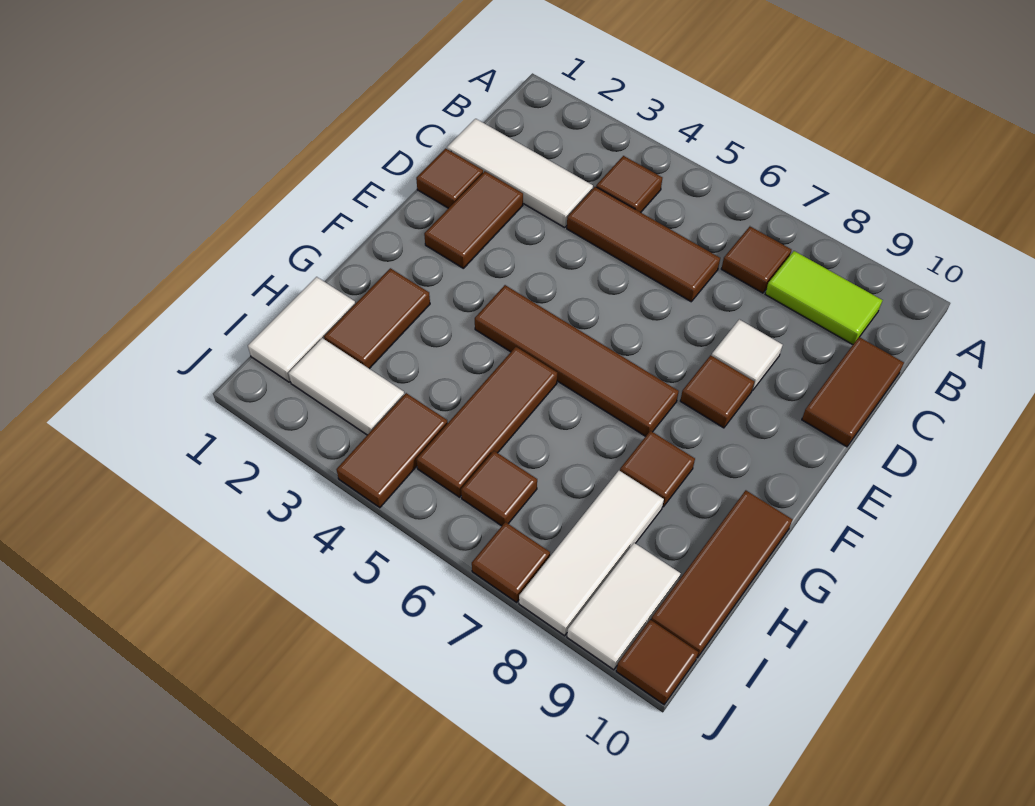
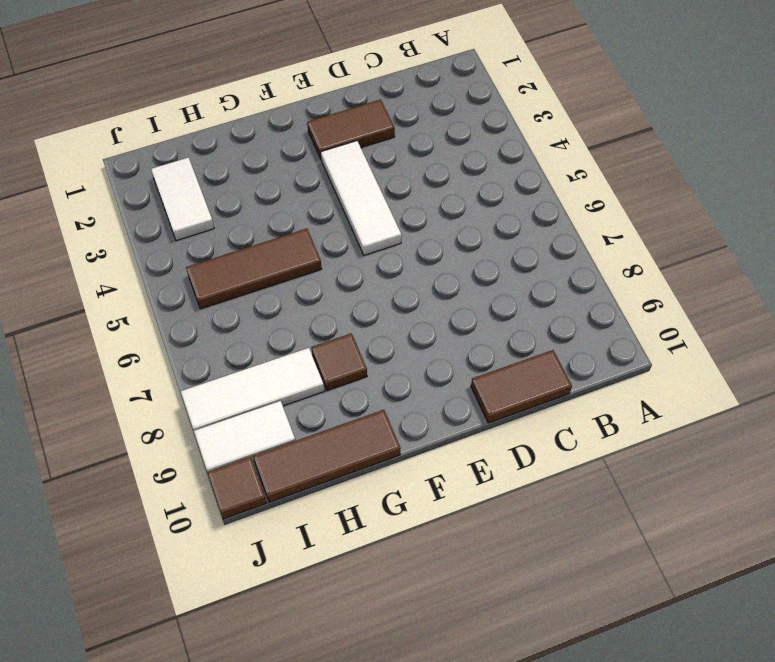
white tile E3:E5 level 1 -> white tile C1:C3 level 1
none -> brown tile B4 level 1
none -> brown tile B7 level 1
none -> lime tile B8:B9 level 1

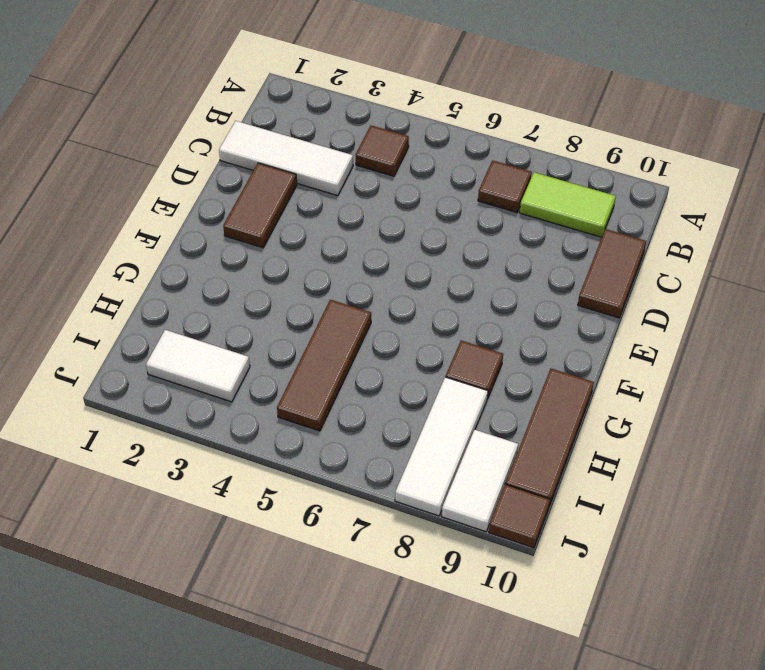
none -> brown tile C4:C6 level 1
none -> brown tile D1 level 1
none -> white tile D8 level 1

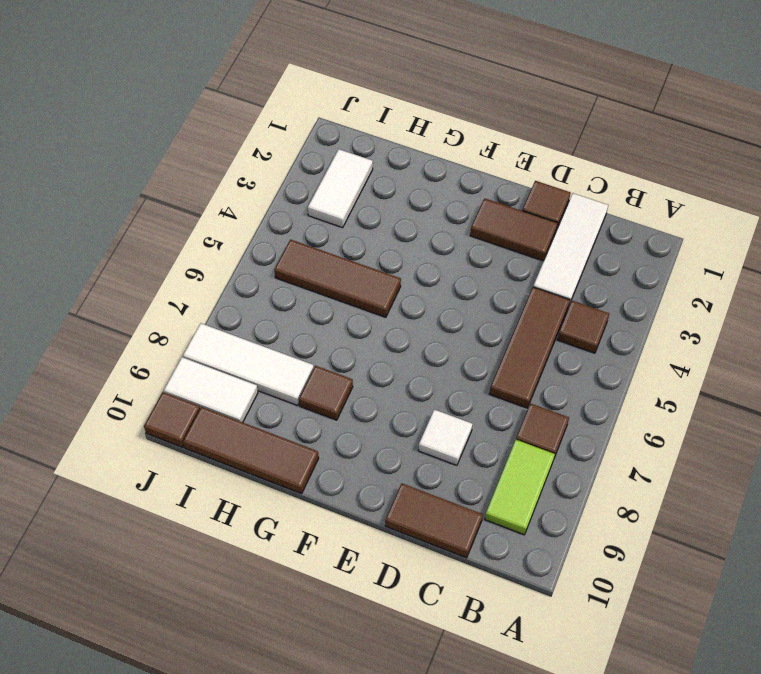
none -> brown tile E8 level 1
none -> brown tile F4:F7 level 1
none -> brown tile G2:H2 level 1

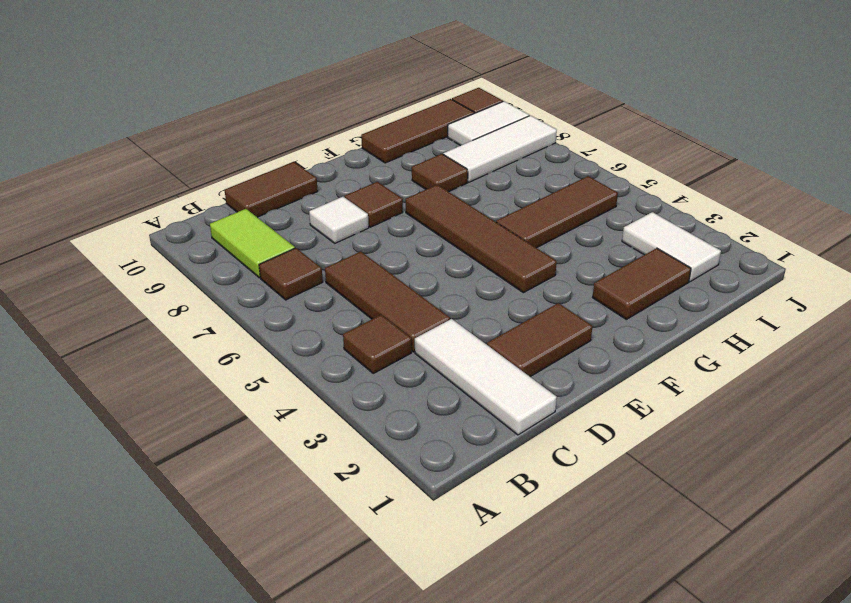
none -> brown tile D1 level 1
none -> white tile H1:I1 level 1
none -> brown tile I4:J4 level 1

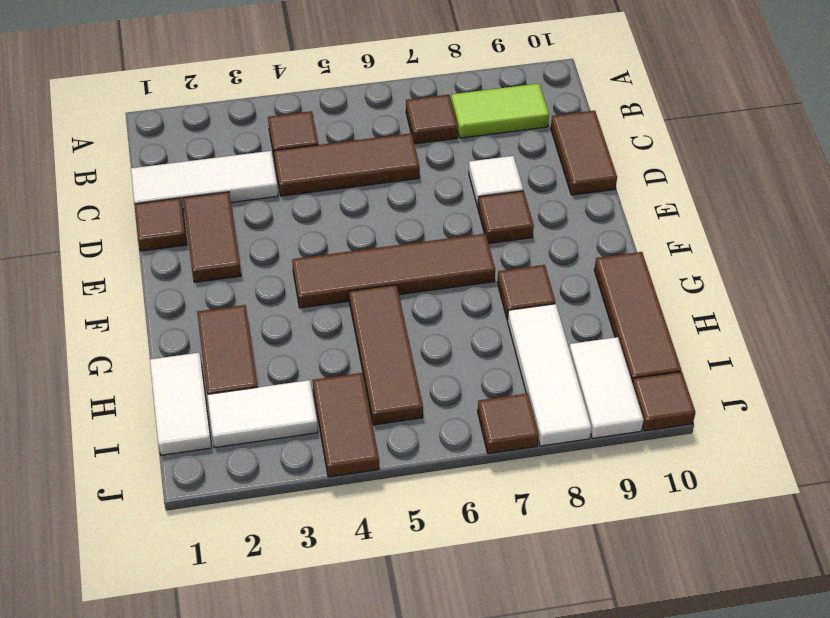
none -> brown tile I6 level 1

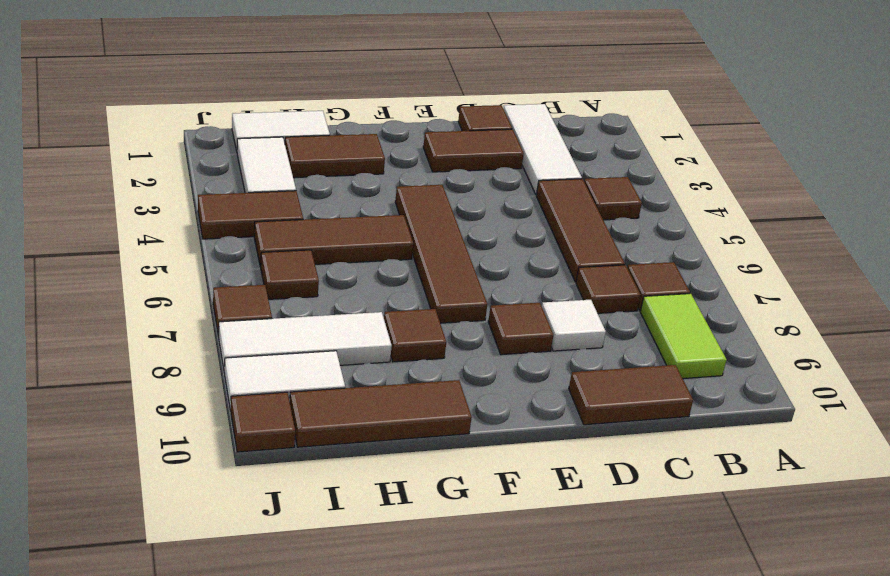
brown tile C7 level 1 -> none

